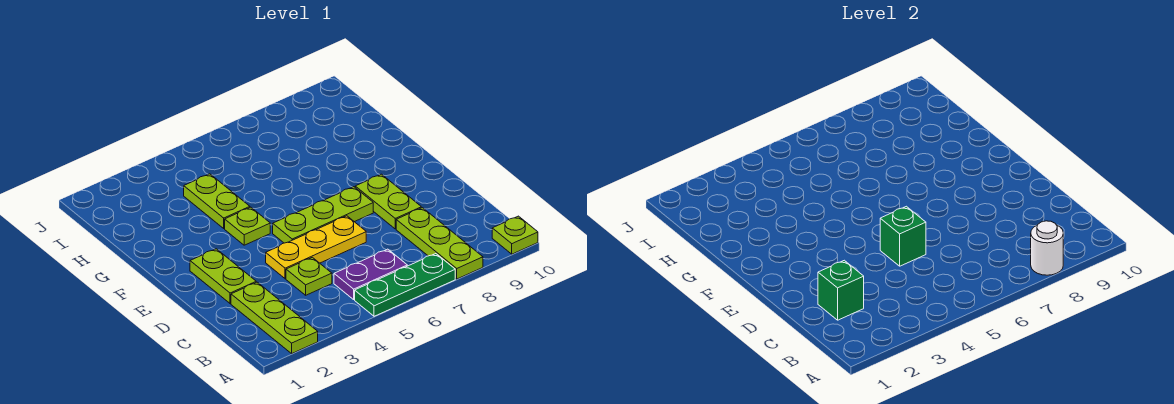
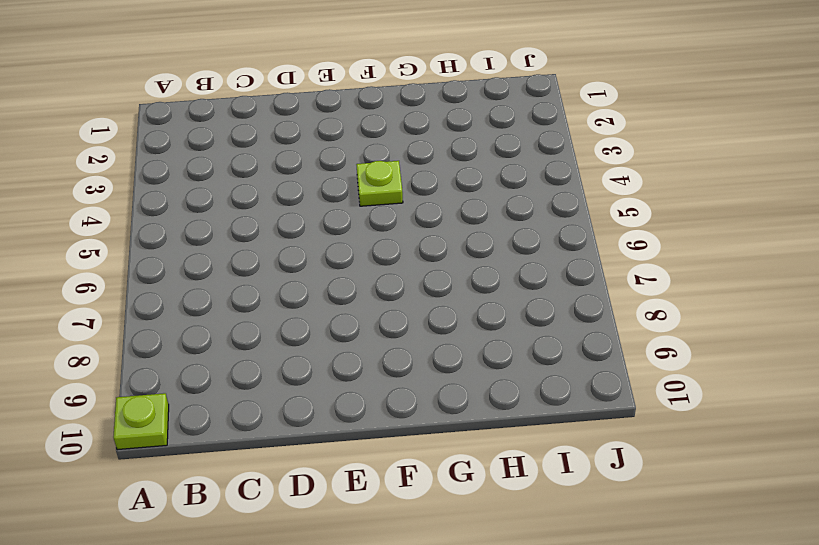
none -> lime plate A2:C2 level 1
none -> green plate A5:A7 level 1
none -> lime plate A8:C8 level 1

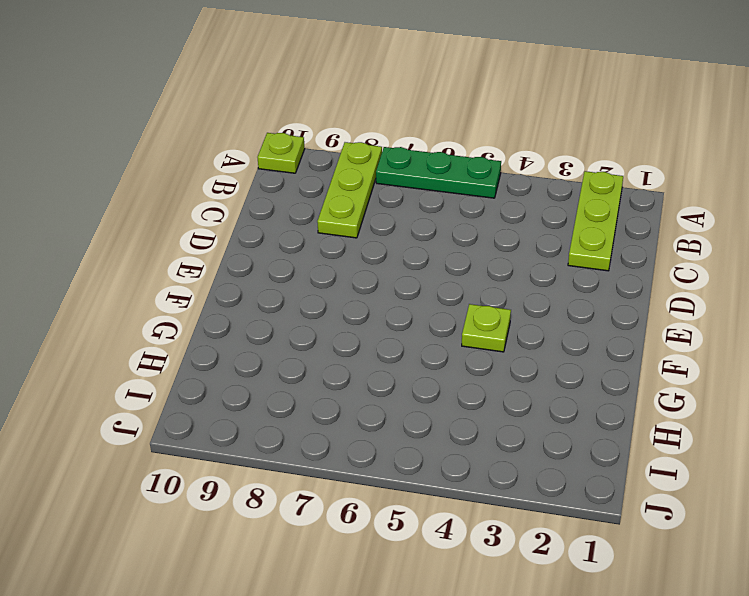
none -> purple plate B5:B6 level 1
none -> lime plate C4 level 1
none -> lime plate D2:E2 level 1

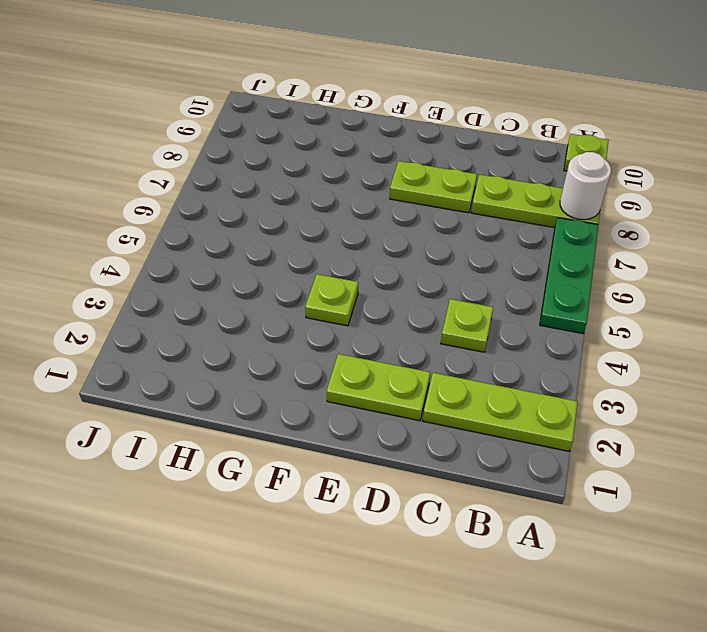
none -> purple plate B5:B6 level 1
none -> yellow plate D4:D6 level 1
none -> lime plate E5:E7 level 1

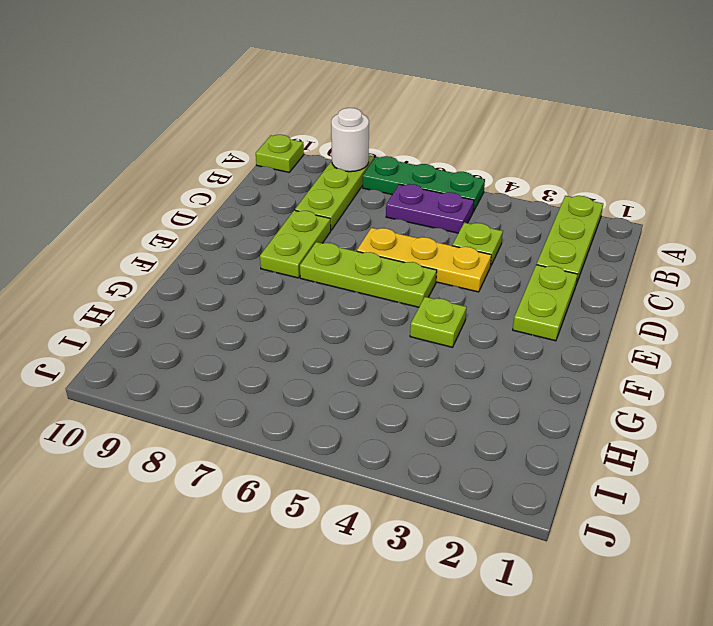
none -> lime plate G4:H4 level 1
none -> green brick C2 level 2
none -> green brick D5 level 2

